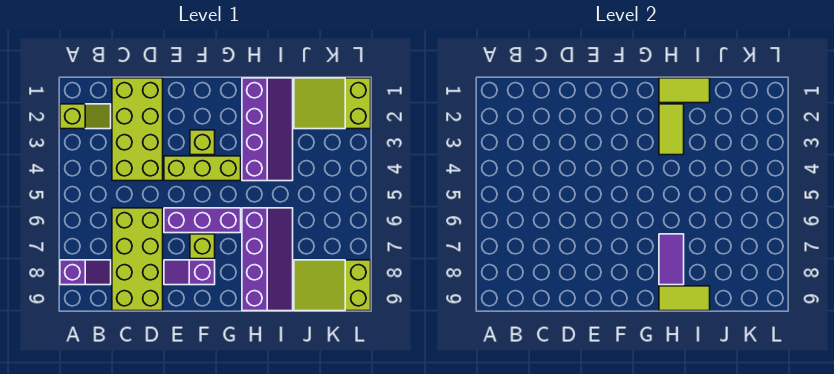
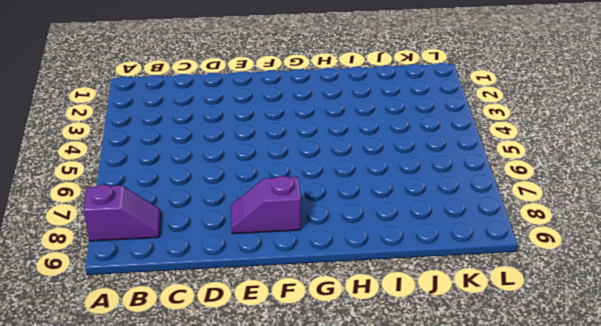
none -> lime slope A2:B2 level 1 top A
none -> lime brick C1:D4 level 1
none -> lime brick C6:D9 level 1

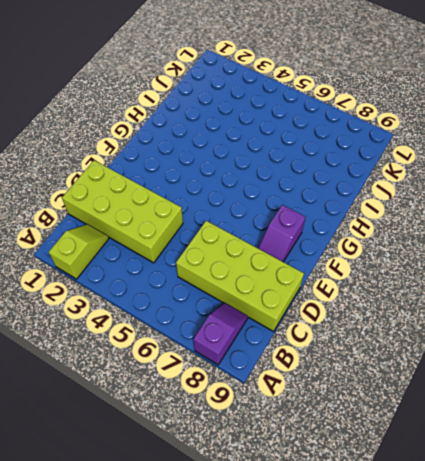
none -> lime brick E4:G4 level 1
none -> purple brick E6:G6 level 1
none -> lime brick F3 level 1

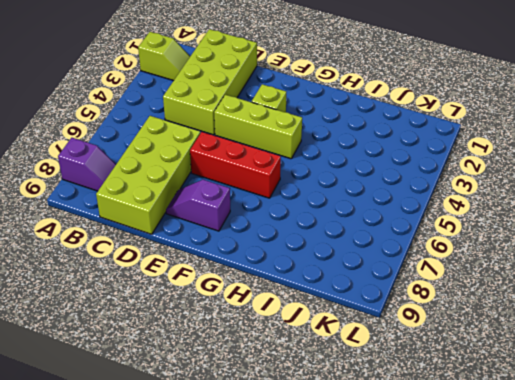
red brick E6:G6 level 1 -> purple brick E6:G6 level 1
none -> lime brick F7 level 1
none -> purple slope H1:I4 level 1 top H
none -> purple slope H6:I9 level 1 top H

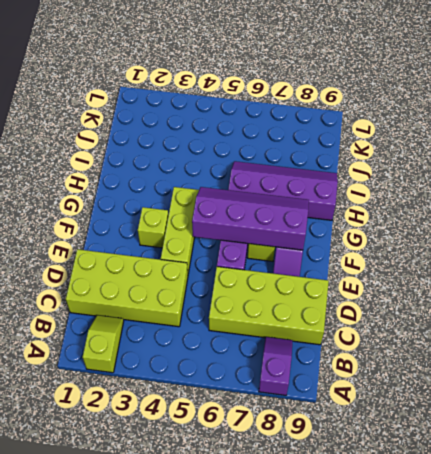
purple slope F5:G8 level 2 top F -> purple slope H1:I4 level 1 top H
none -> lime slope J1:L2 level 1 top L
none -> lime slope J8:L9 level 1 top L
none -> lime tile H1:I1 level 2

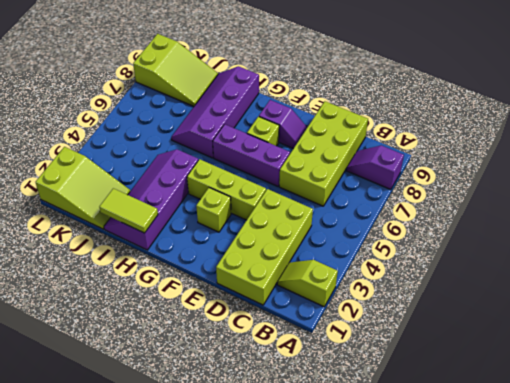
none -> lime tile H2:H3 level 2
none -> purple tile H7:H8 level 2
none -> lime tile H9:I9 level 2

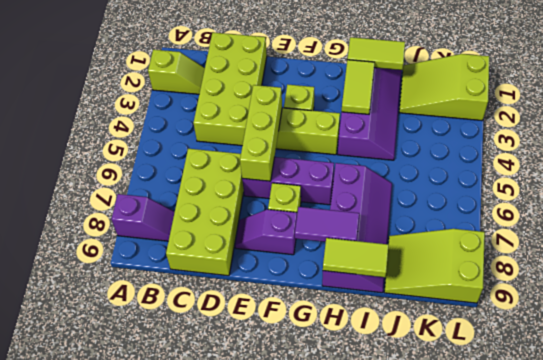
lime brick E4:E6 level 2 -> none
purple tile G8:H8 level 2 -> purple tile H7:H8 level 2

